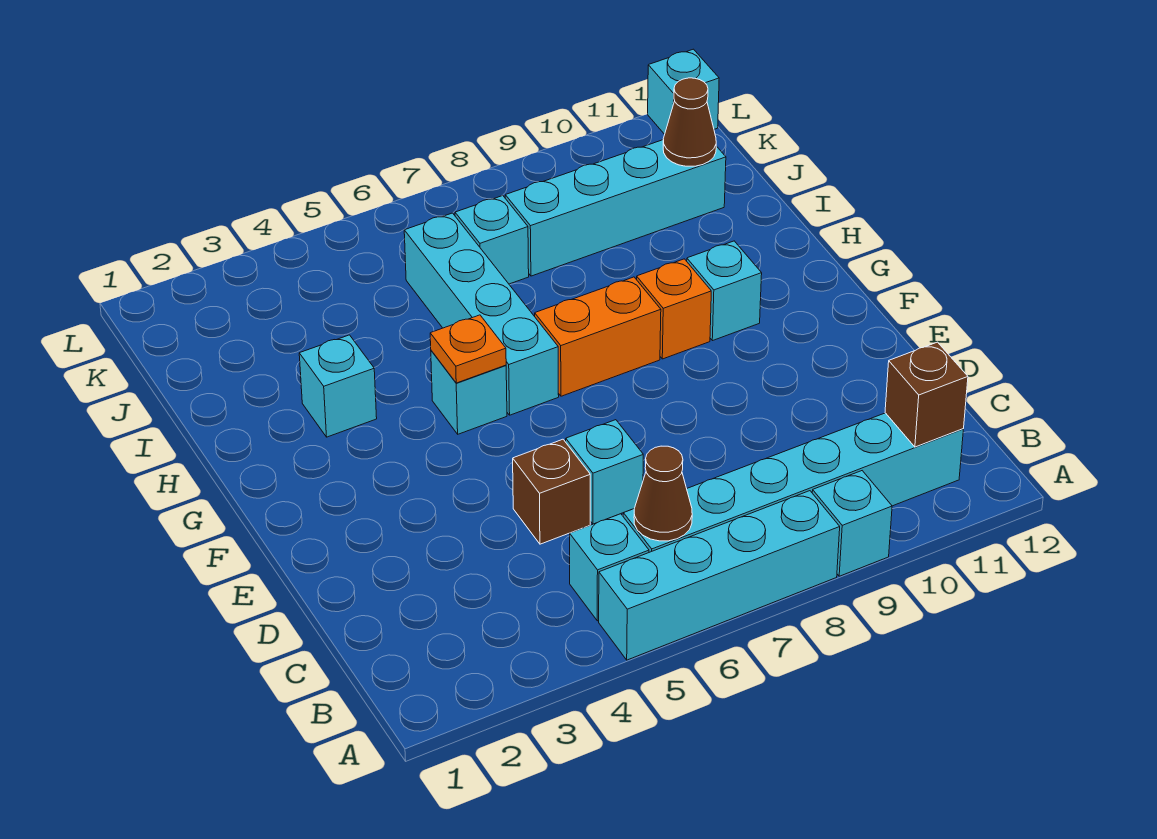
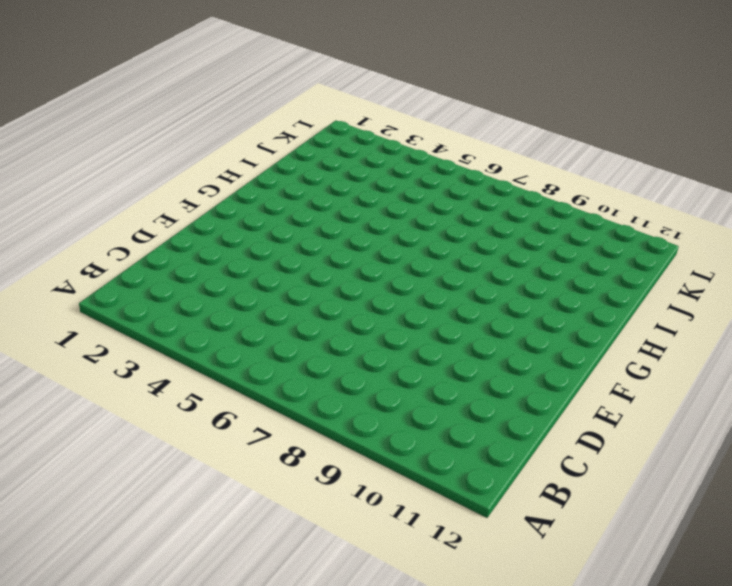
none -> cyan brick A5:A8 level 1
none -> cyan brick A9 level 1
none -> cyan brick B5 level 1

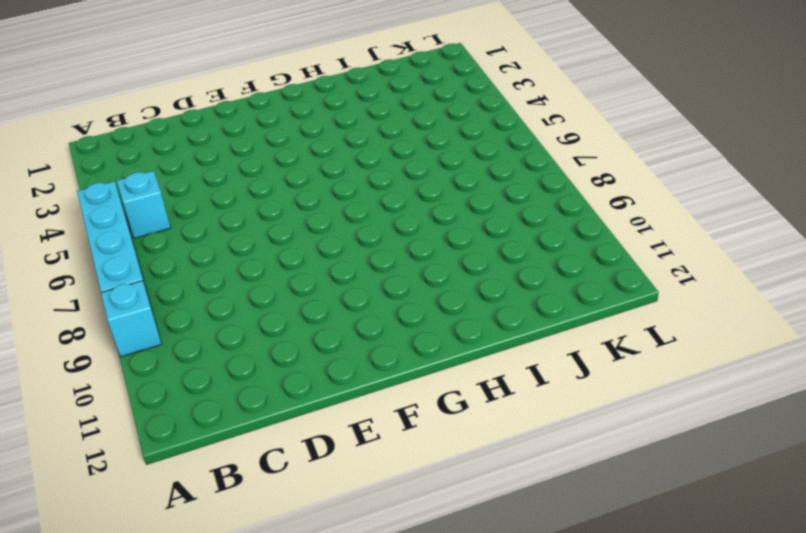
none -> cyan brick B6:B11 level 1
none -> brown brick D5 level 1
none -> cyan brick D6 level 1

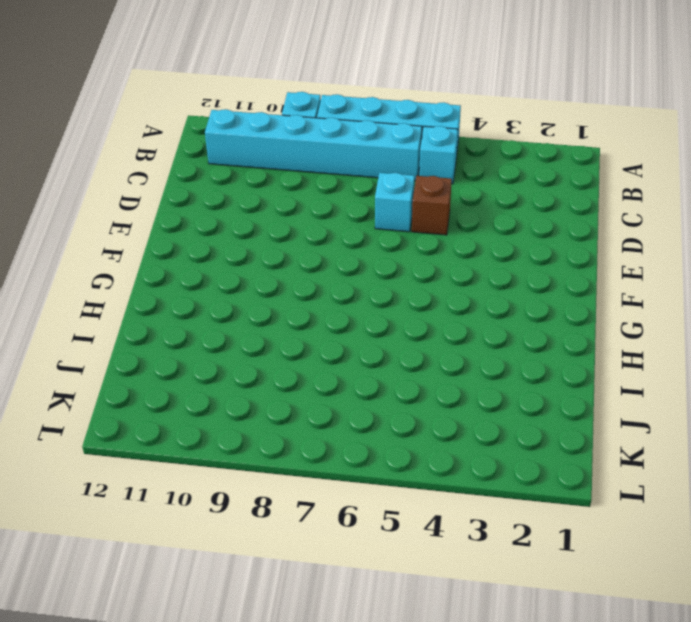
none -> cyan brick G5 level 1
none -> cyan brick G6:J6 level 1
none -> orange brick G7:G8 level 1

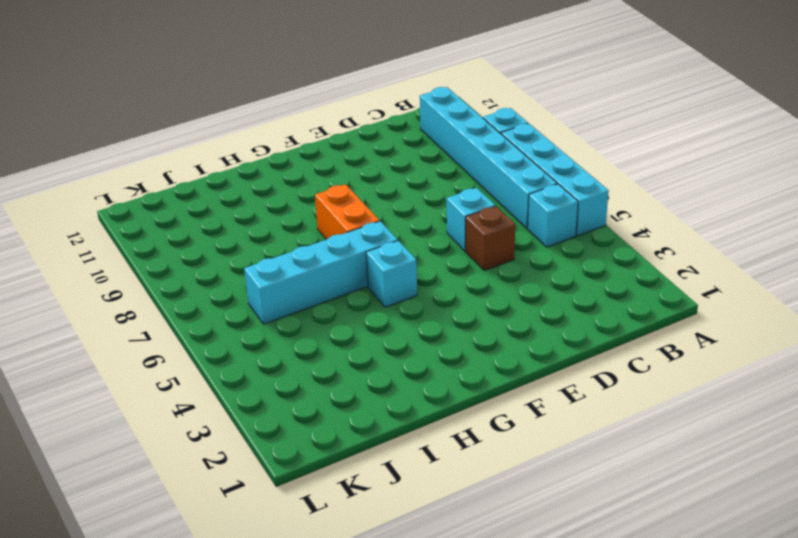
none -> orange brick G9 level 1
none -> cyan brick G10 level 1
none -> cyan brick H3 level 1

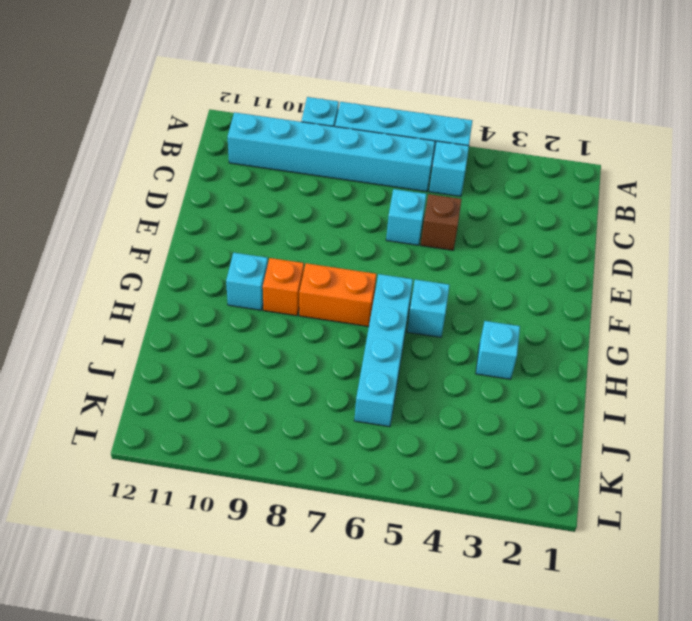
none -> cyan brick J7 level 1
none -> cyan brick J8:J11 level 1
none -> cyan brick L12 level 1

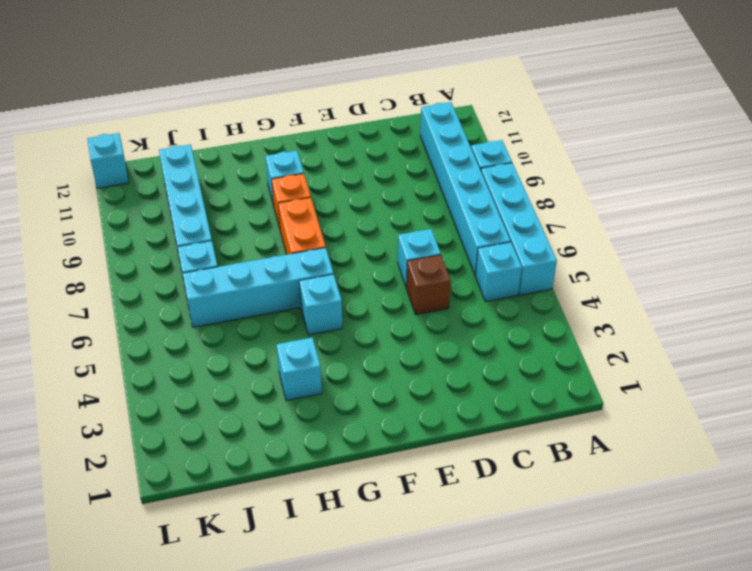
none -> brown cone B6 level 2
none -> brown brick B11 level 2
none -> orange plate G5 level 2

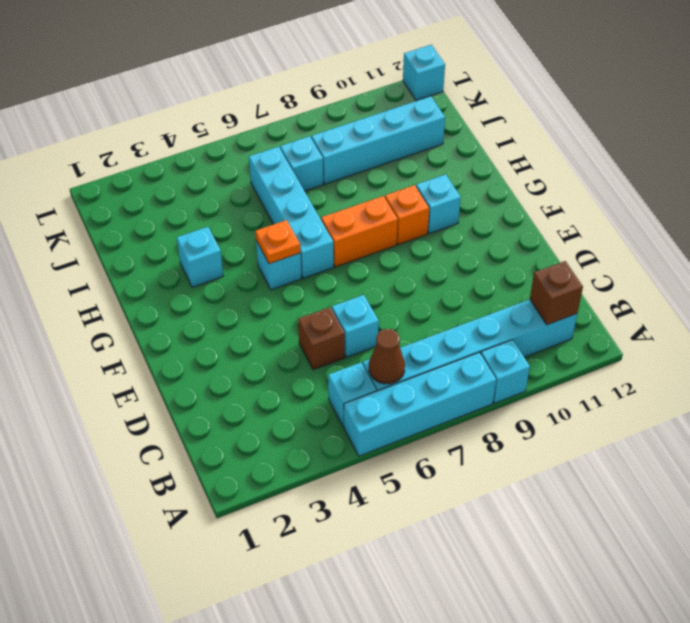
none -> brown cone J11 level 2

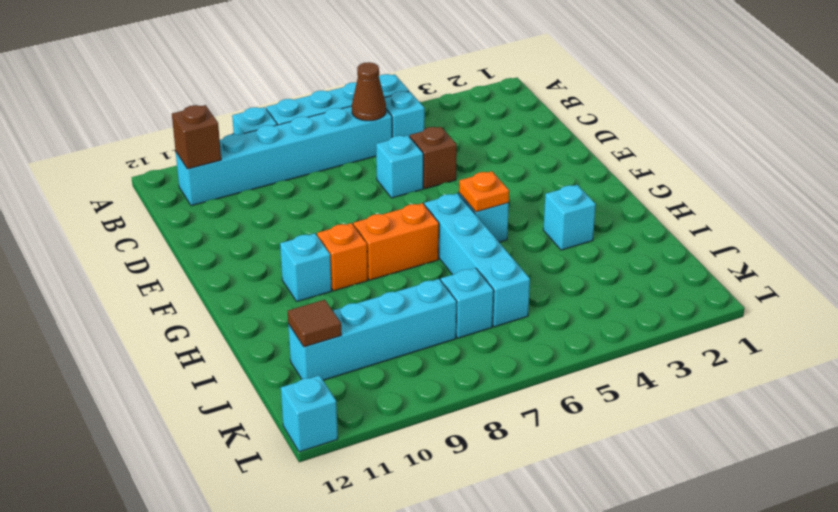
brown tile J11 level 2 -> brown cone J11 level 2

